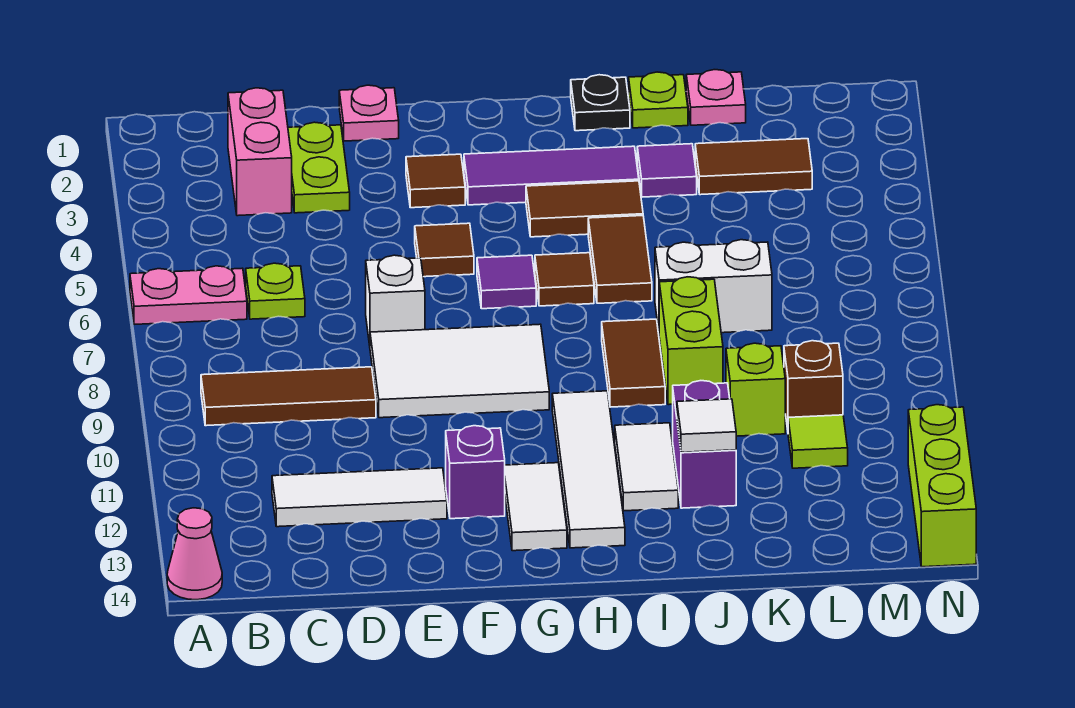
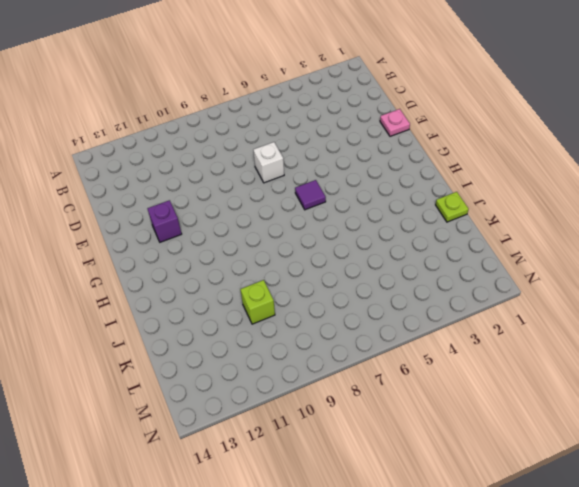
none -> pink plate A6:B6 level 1
none -> pink cone A14 level 1
none -> brown tile B9:D9 level 1
none -> pink brick C2:C3 level 1

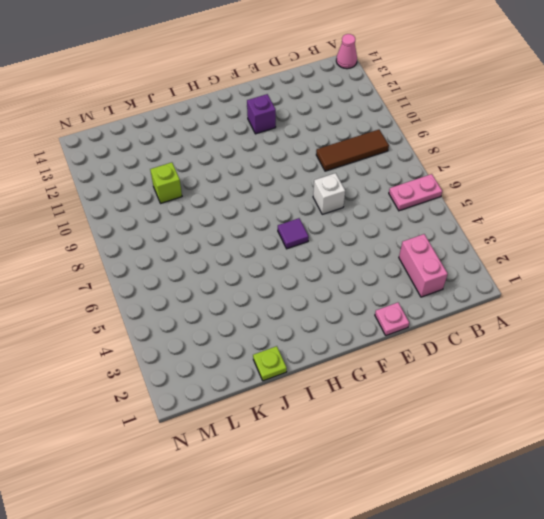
none -> lime plate C6 level 1
none -> white tile C12:E12 level 1
none -> lime plate D2:D3 level 1
none -> white tile E8:G9 level 1

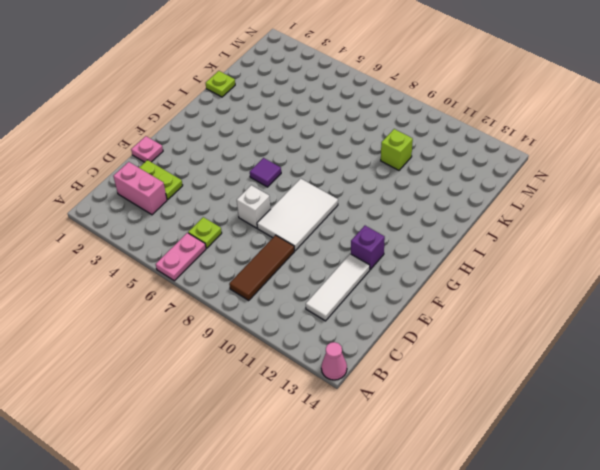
none -> brown tile F3 level 1
none -> brown tile F5 level 1
none -> purple tile G3:I3 level 1
none -> white tile G12:G13 level 1

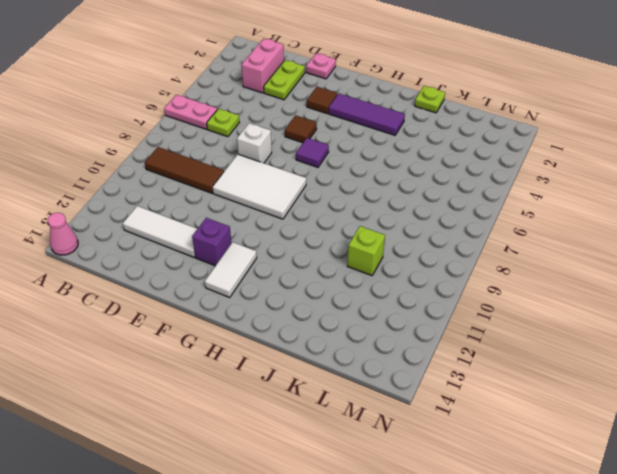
none -> brown tile H4:I4 level 1
none -> brown tile H6 level 1
none -> white tile H10:H13 level 1
none -> black plate I1 level 1

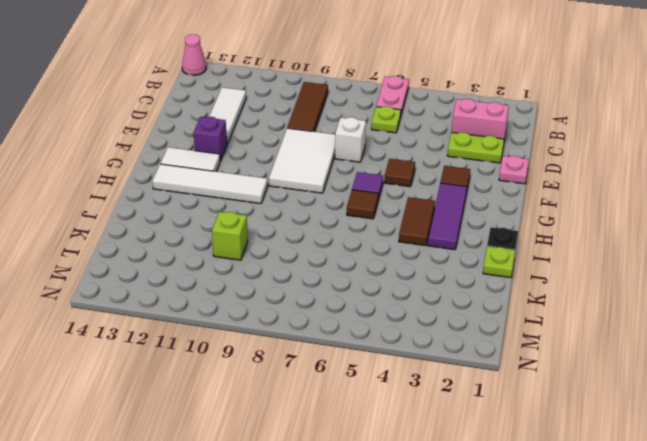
none -> brown tile I5:I6 level 1
none -> brown tile I8:I9 level 1
none -> white tile I11:I12 level 1
none -> purple tile J3 level 1

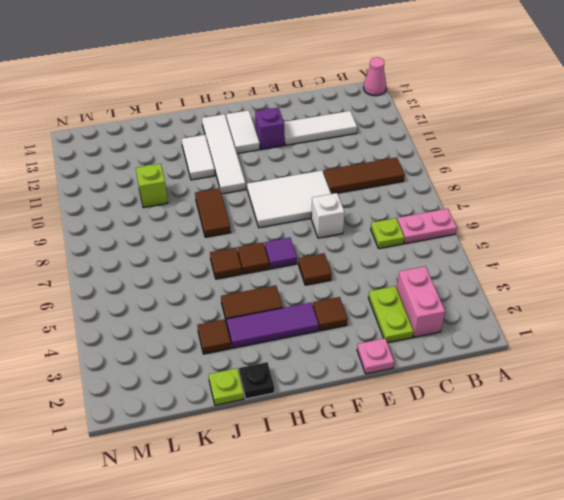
brown tile I6 level 1 -> brown tile I5:I6 level 1
brown tile J3 level 1 -> purple tile J3 level 1
none -> white brick J7:K7 level 1
none -> lime brick J8:J9 level 1
none -> purple brick J11:J12 level 1
none -> pink plate K1 level 1

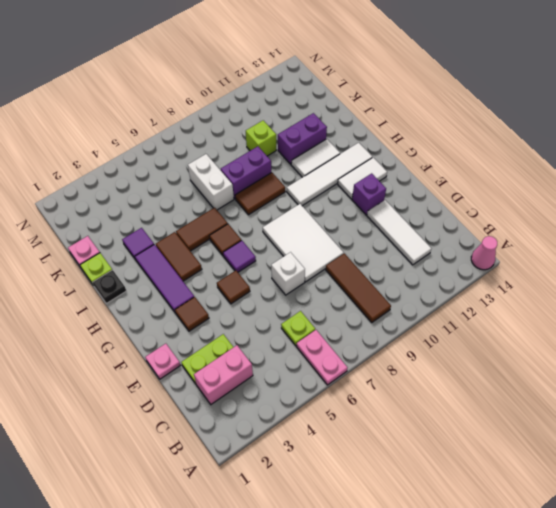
purple brick J8:J9 level 1 -> lime brick J8:J9 level 1
none -> brown tile K3:L3 level 1
none -> brown brick L10 level 1
none -> lime tile L11 level 1
none -> lime brick N12:N14 level 1

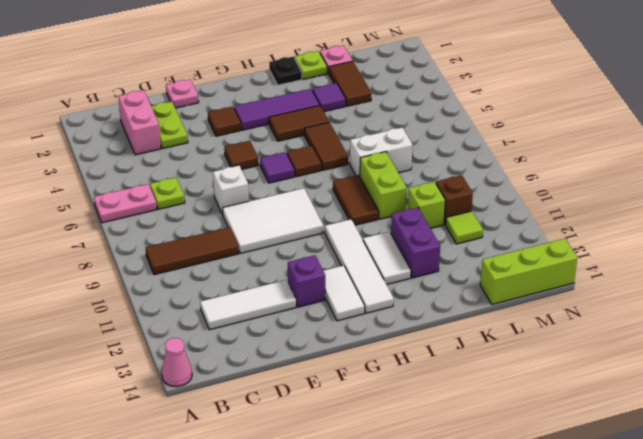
brown tile K2:K3 level 1 -> brown tile K3:L3 level 1
lime brick L14:N14 level 1 -> lime brick N12:N14 level 1
none -> white tile J12 level 2

